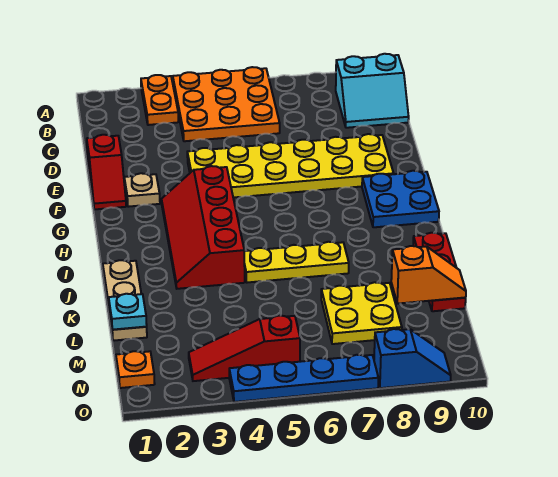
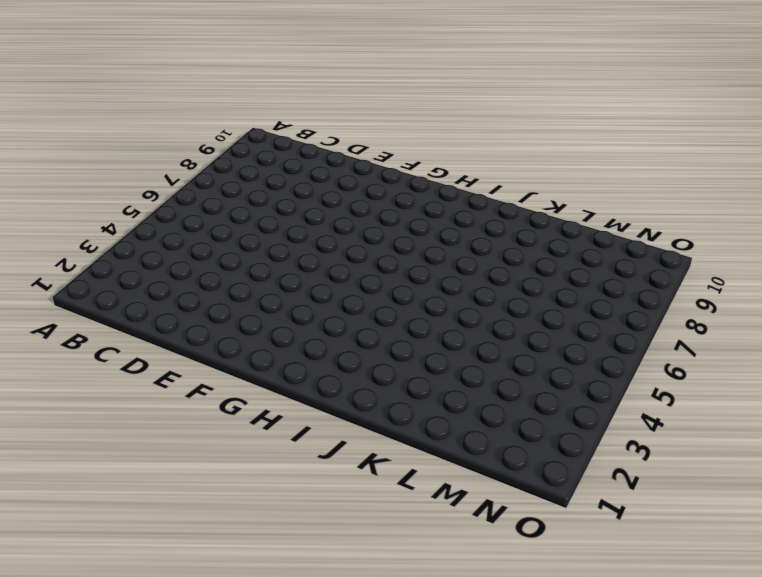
none -> orange plate A3:B3 level 1
none -> orange plate A4:C6 level 1
none -> cyan slope B9:C10 level 1 top B

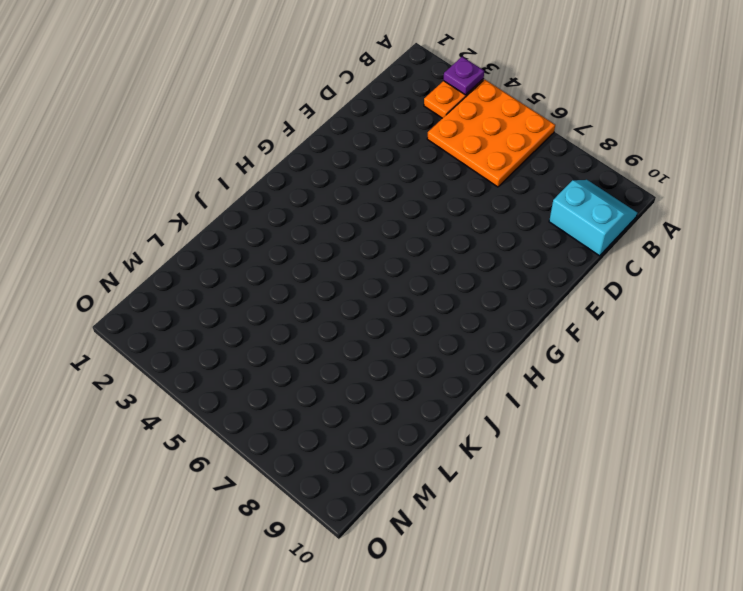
purple plate A3 level 2 -> none
cyan slope B9:C10 level 1 top C -> cyan slope B9:C10 level 1 top B
none -> red slope E1:F1 level 1 top E
none -> yellow plate E4:F9 level 1
none -> tan plate F2 level 1

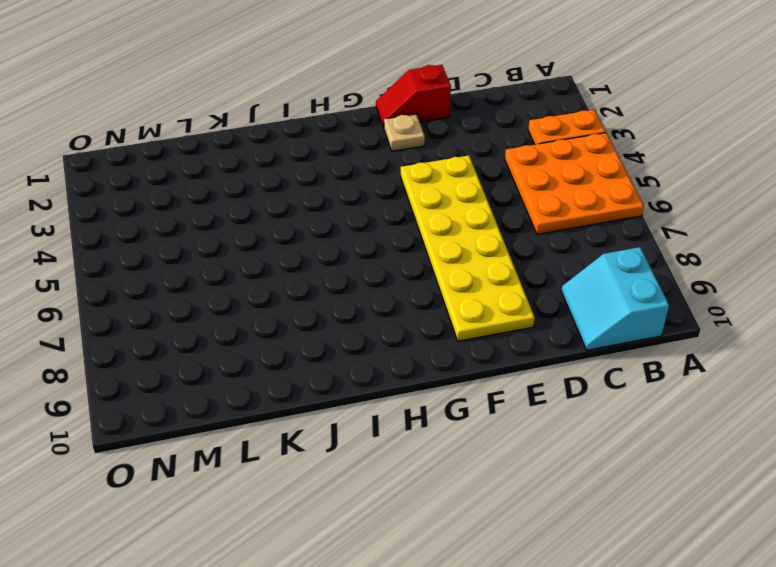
none -> red slope G3:J4 level 1 top 4
none -> blue plate G9:H10 level 1
none -> tan plate J1:L1 level 1

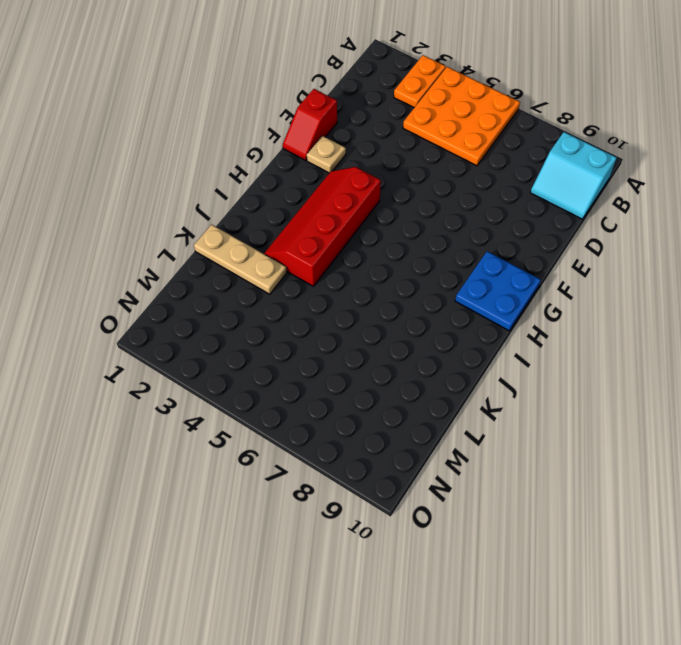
tan plate K1:K3 level 1 -> tan plate J1:L1 level 1
none -> yellow plate E4:F9 level 1
none -> yellow plate J5:J7 level 1
none -> red plate J10:L10 level 1

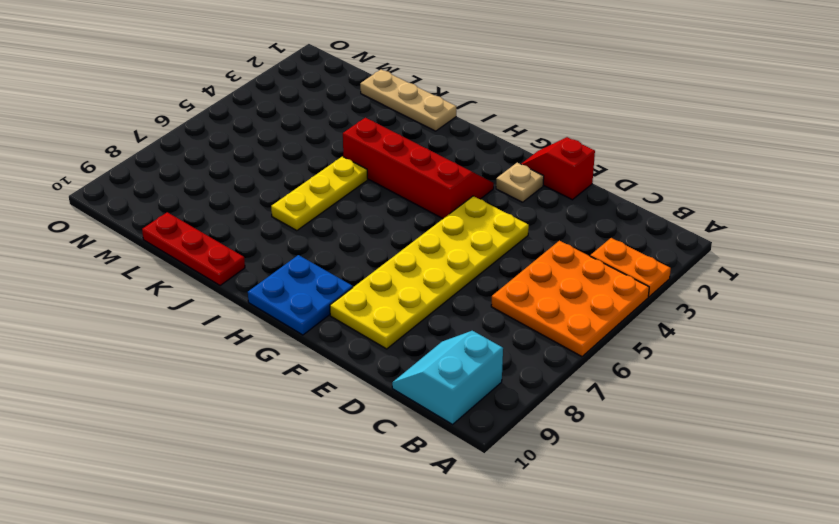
none -> yellow plate L7:M8 level 1
none -> orange plate N1 level 1
none -> red slope N3:N5 level 1 top 5

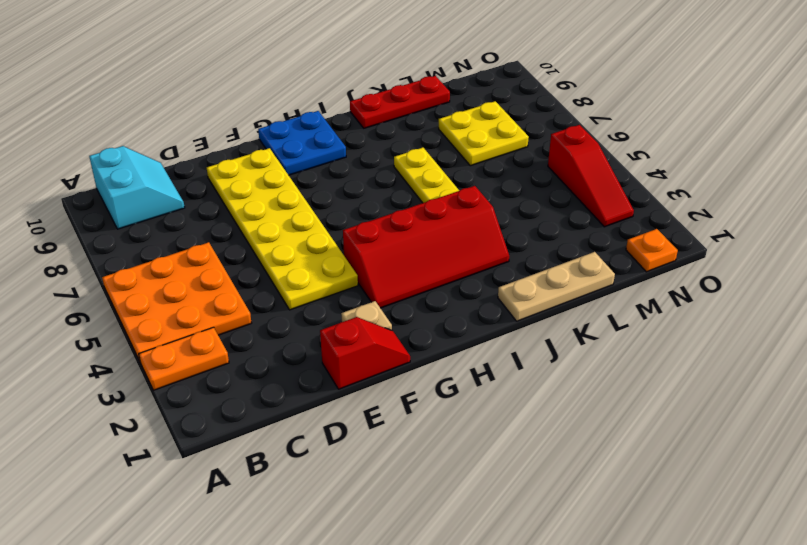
none -> blue plate O4:O7 level 1
none -> blue slope O8:O9 level 1 top 8
none -> cyan plate L1 level 2

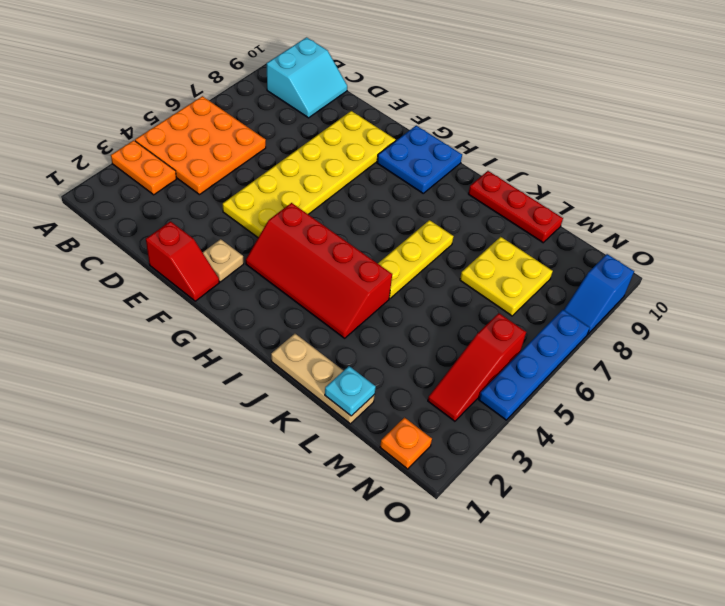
blue slope O8:O9 level 1 top 9 -> blue slope O8:O9 level 1 top 8
none -> orange slope L9:L10 level 2 top 9

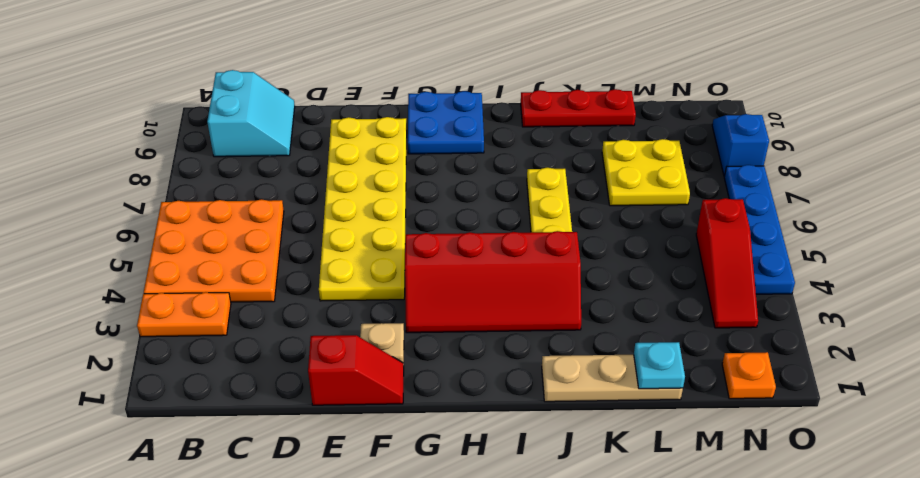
none -> orange slope L9:L10 level 2 top 9

